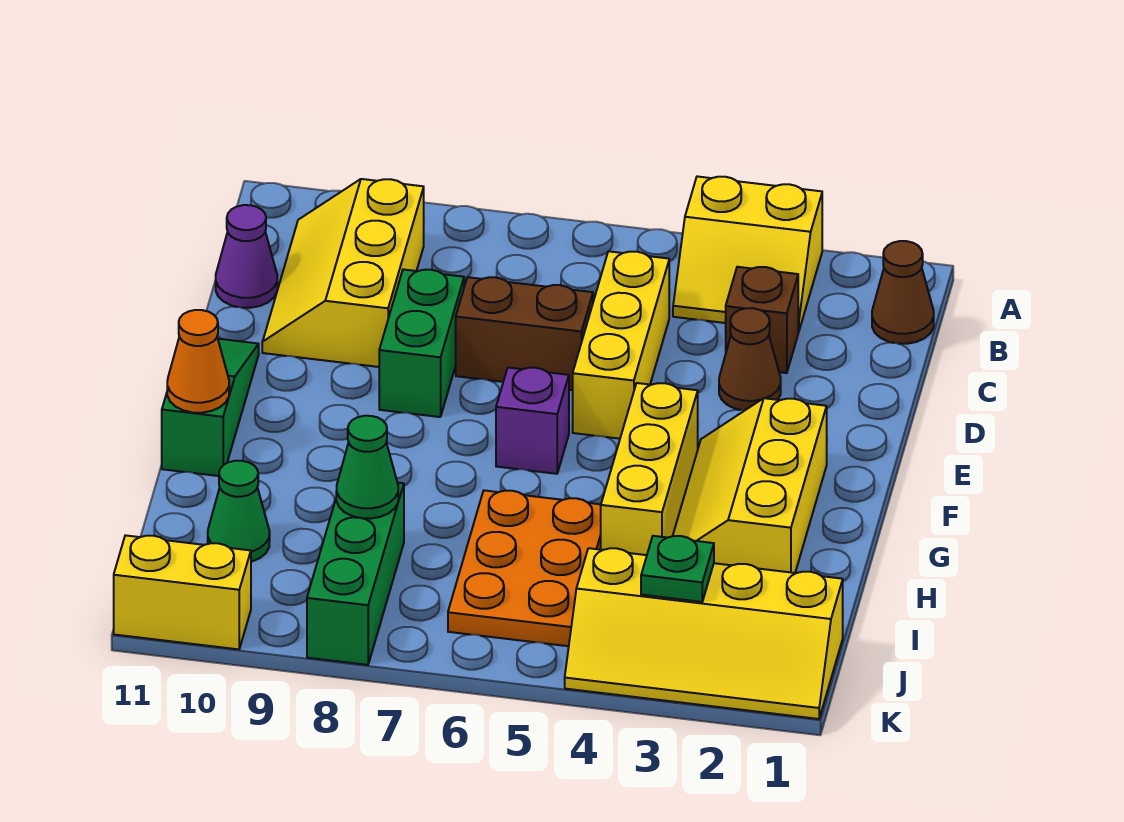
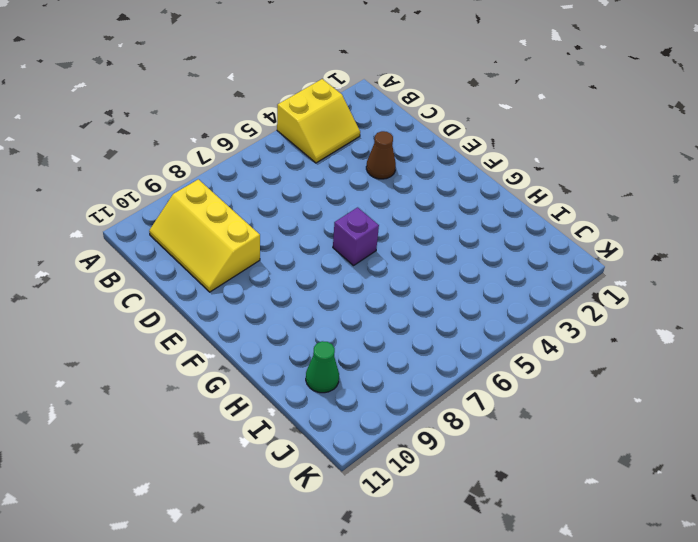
none -> brown cone B1 level 1
none -> brown brick C3 level 1
none -> yellow brick C5:E5 level 1

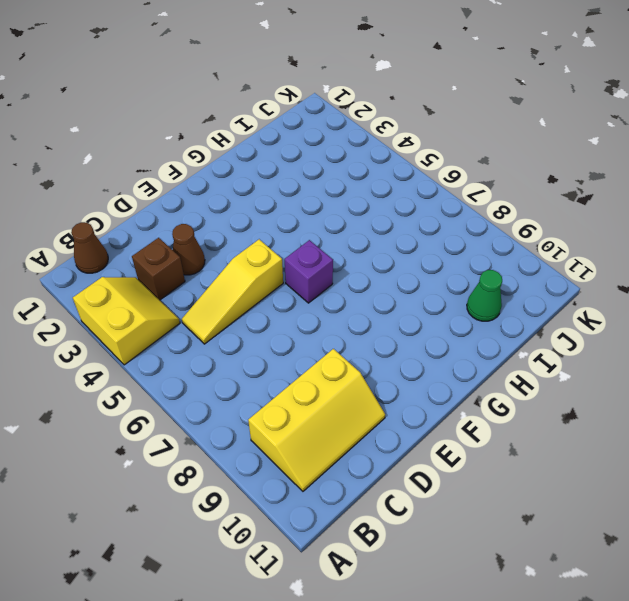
yellow slope C5:E5 level 1 top E -> yellow brick C5:E5 level 1
none -> purple cone C11 level 1
none -> brown brick D6:D7 level 1
none -> green brick D8:E8 level 1

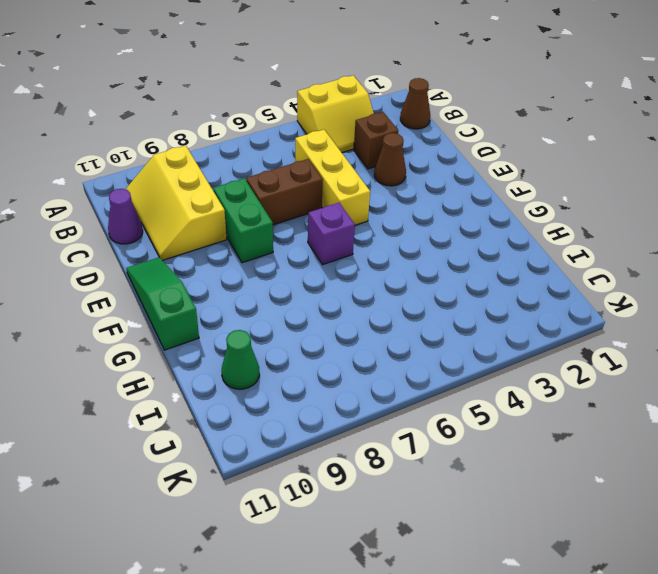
none -> yellow slope F2:H3 level 1 top 2
none -> yellow brick F4:H4 level 1
none -> orange plate H5:J6 level 1

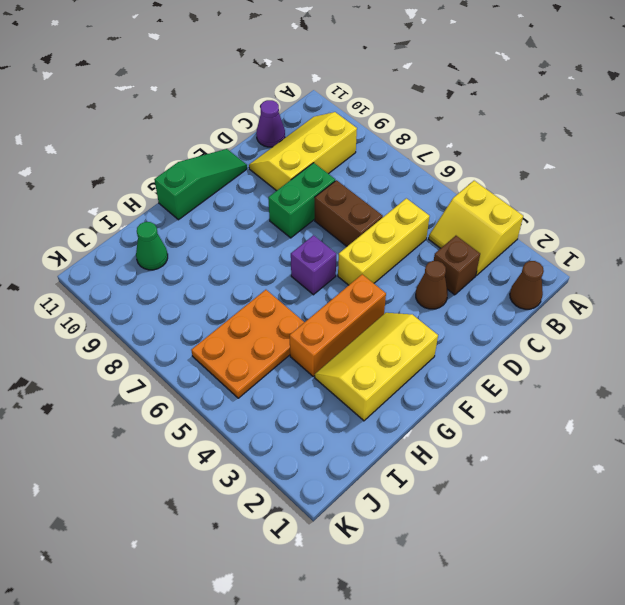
orange brick F4:H4 level 1 -> yellow brick F4:H4 level 1
none -> green brick I8:K8 level 1
none -> yellow slope J1:K4 level 1 top J
none -> yellow brick K10:K11 level 1

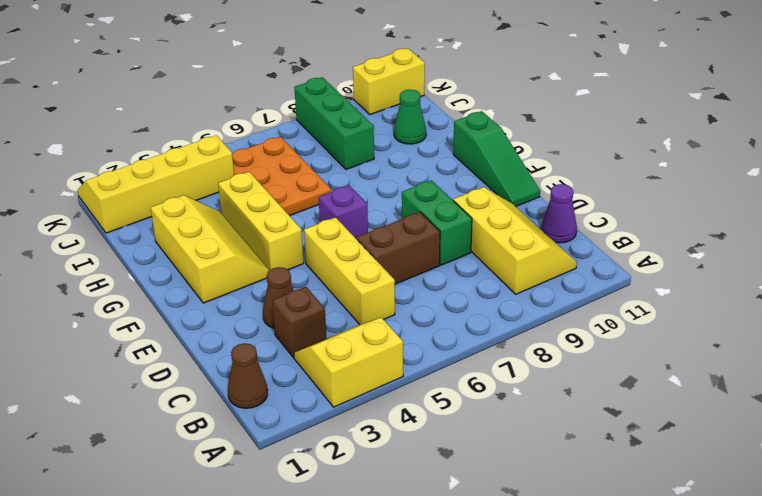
none -> orange cone G11 level 2
none -> green cone I8 level 2
none -> green plate J3 level 2

